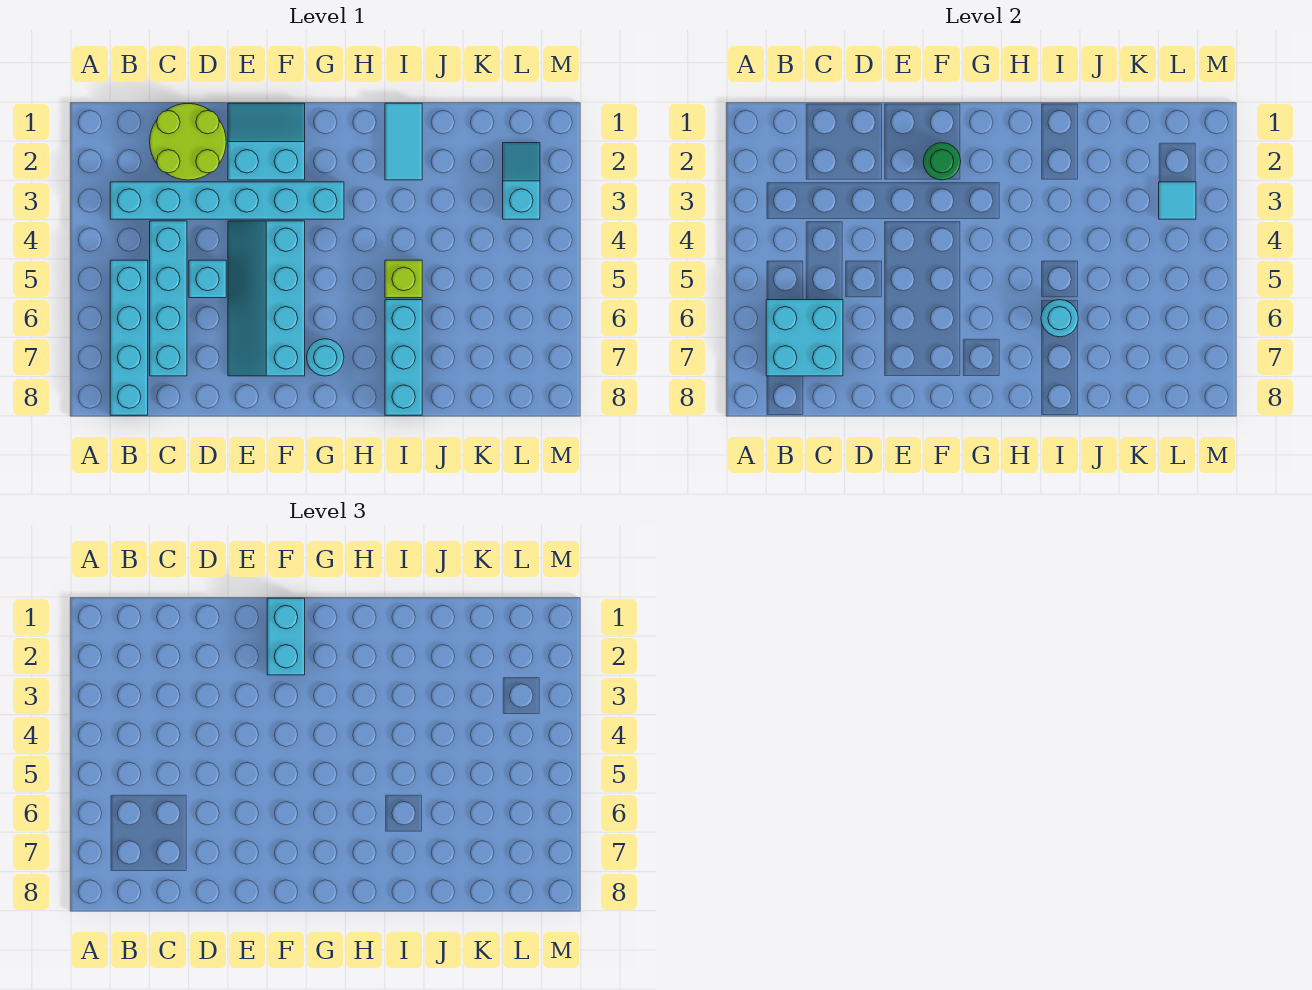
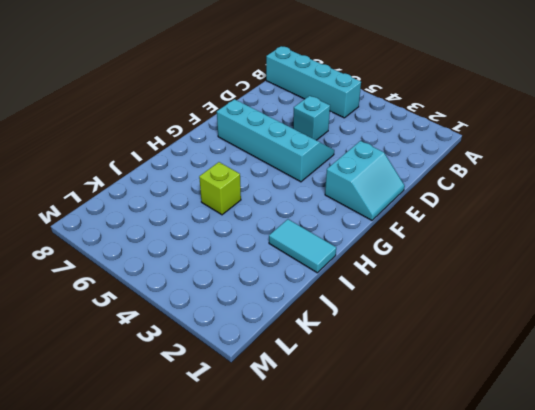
none -> cyan brick B3:G3 level 1
none -> lime round brick C1:D2 level 1
none -> cyan brick C4:C7 level 1

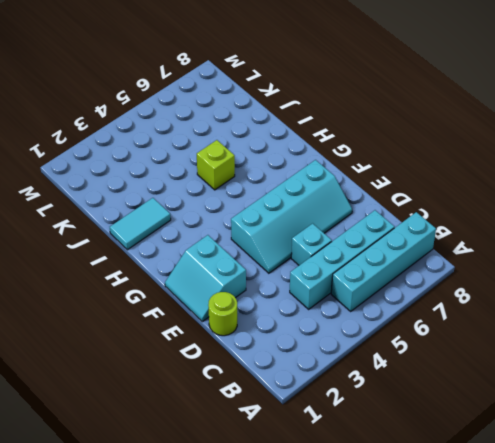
lime round brick D1 level 1 -> lime round brick C1:D2 level 1
none -> cyan brick B3:G3 level 1
none -> cyan round brick G7 level 1
none -> cyan brick I6:I8 level 1

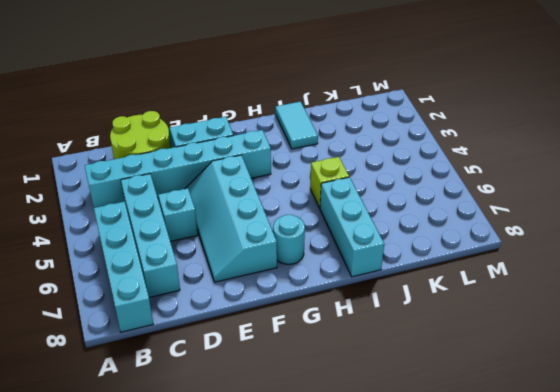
none -> cyan slope L2:L3 level 1 top 3
none -> cyan brick B6:C7 level 2
none -> green round brick F2 level 2

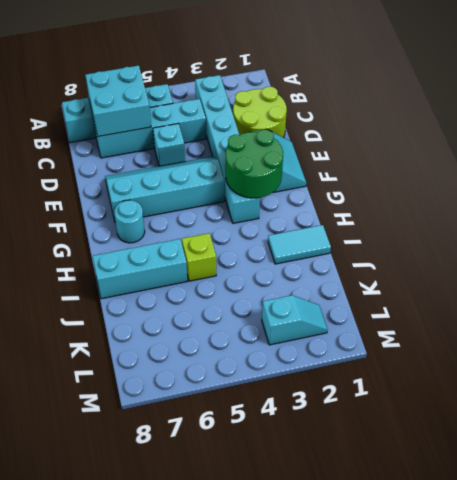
green round brick F2:G3 level 2 -> green round brick F2 level 2
none -> cyan round brick I6 level 2
none -> cyan tile L3 level 2
none -> cyan brick F1:F2 level 3

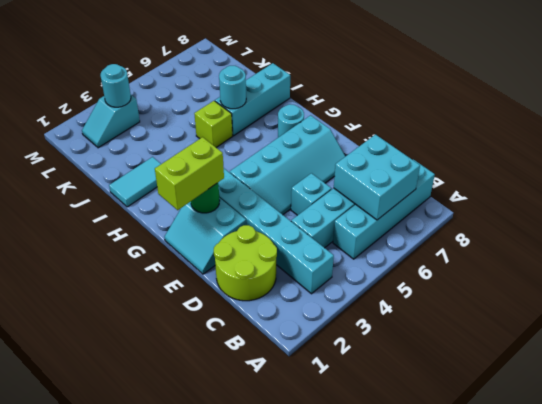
lime brick F1:F2 level 3 -> cyan brick F1:F2 level 3
cyan round brick L3 level 2 -> cyan tile L3 level 2

